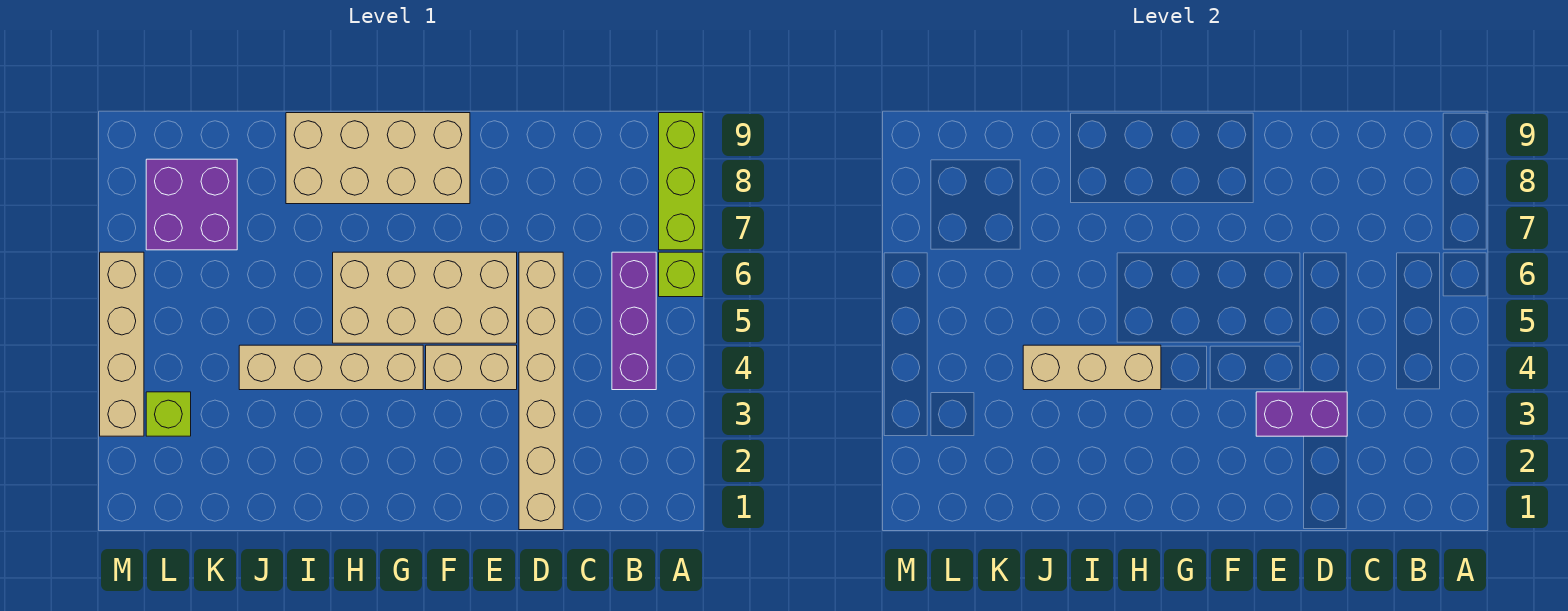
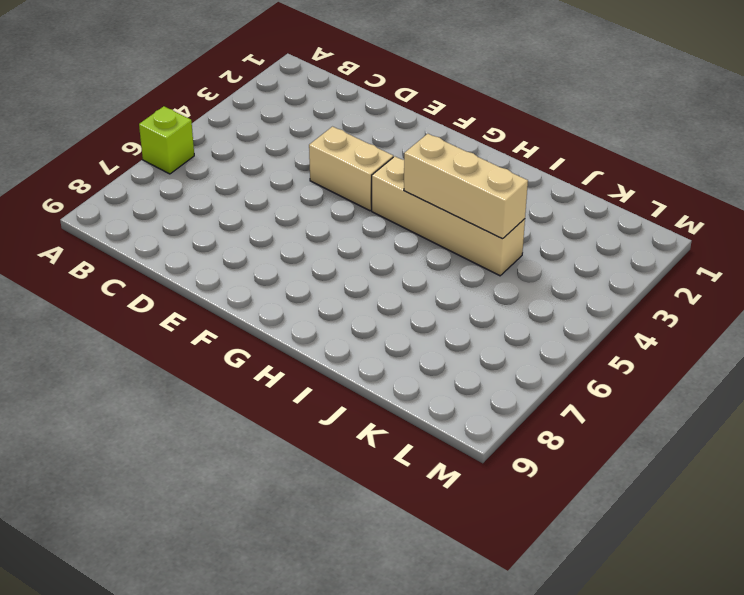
none -> lime brick A7:A9 level 1
none -> purple brick B4:B6 level 1
none -> tan brick D1:D6 level 1

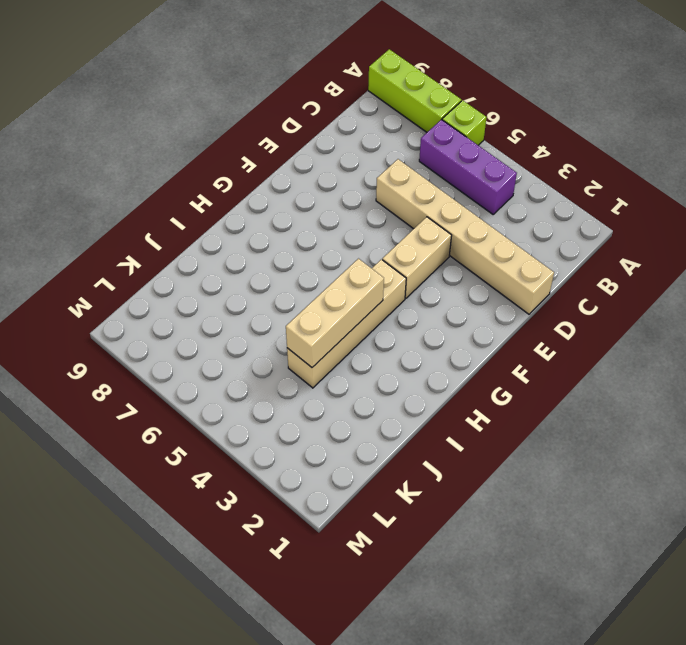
none -> tan brick E5:H6 level 1
none -> tan brick F8:I9 level 1
none -> purple brick K7:L8 level 1

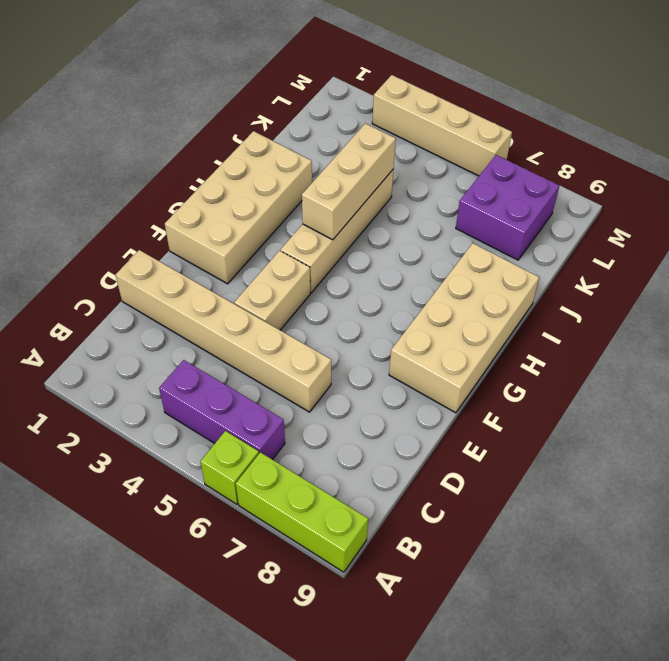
tan brick F1:I2 level 1 -> tan brick E5:H6 level 1
none -> lime brick L3 level 1
none -> purple brick D3:E3 level 2

